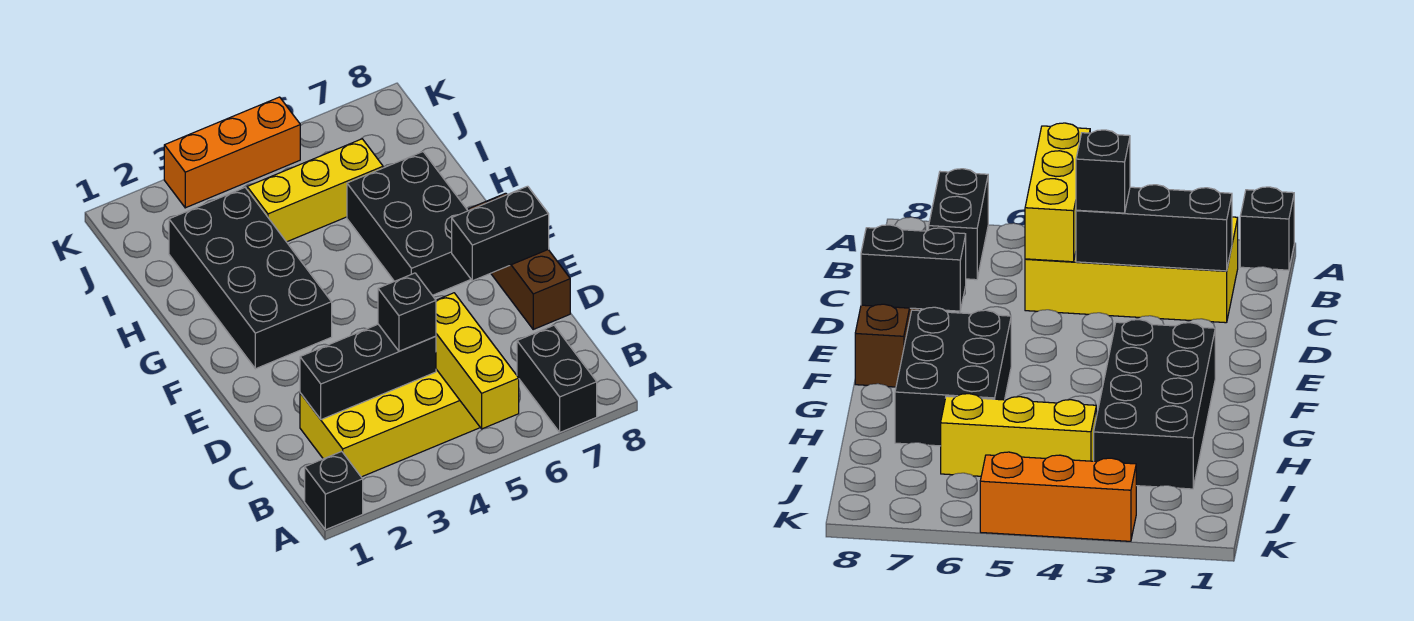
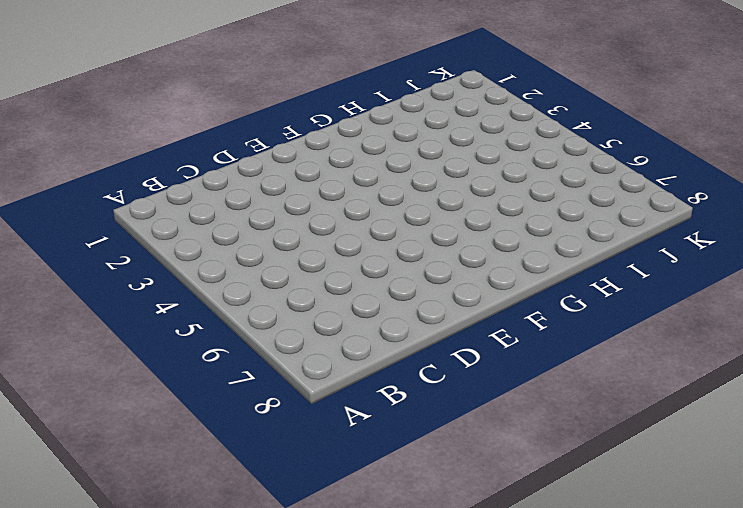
none -> black brick A1 level 1
none -> black brick A7:B7 level 1
none -> yellow brick B2:C5 level 1

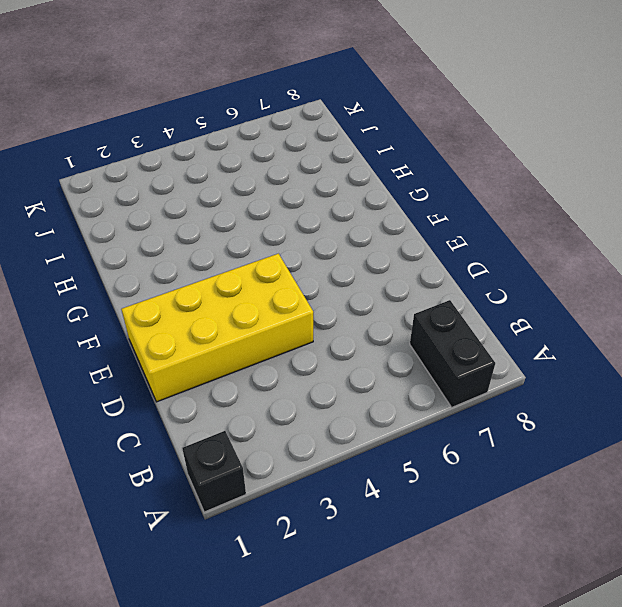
yellow brick D1:E4 level 1 -> yellow brick B2:C5 level 1
none -> brown brick D8:F8 level 1
none -> black brick F2:I3 level 1
none -> black brick F6:H7 level 1

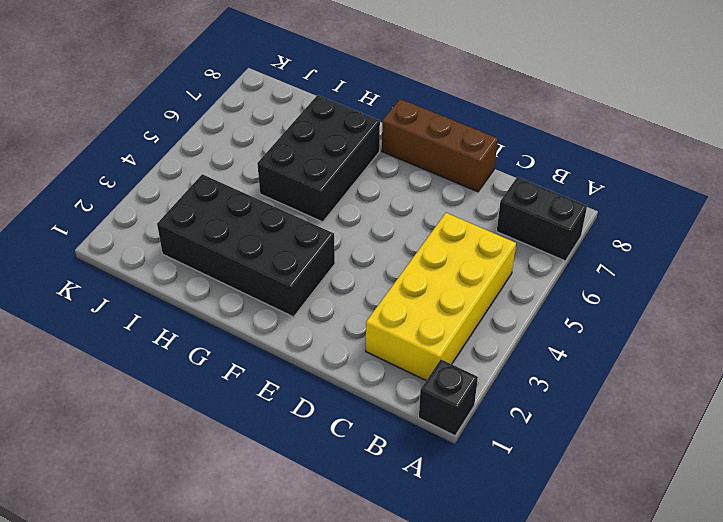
black brick G5:H7 level 1 -> black brick F6:H7 level 1
none -> yellow brick I4:I6 level 1
none -> orange brick K3:K5 level 1
none -> yellow brick A5:C5 level 2

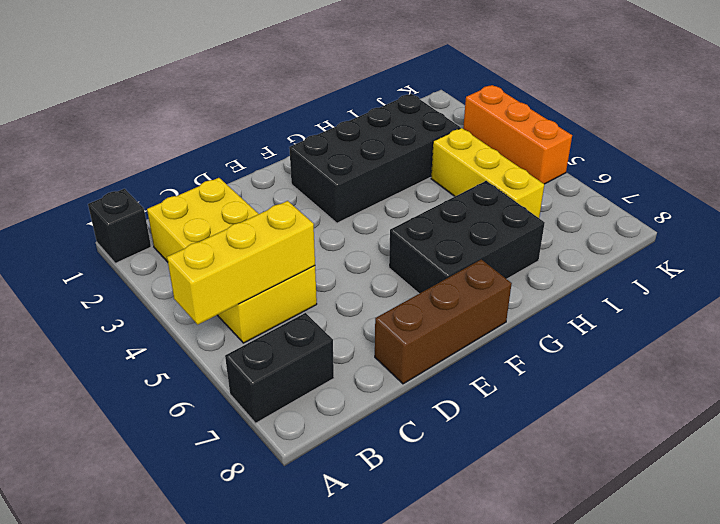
none -> black brick C2:C4 level 2
none -> black brick E7:E8 level 2
none -> black brick C4 level 3

